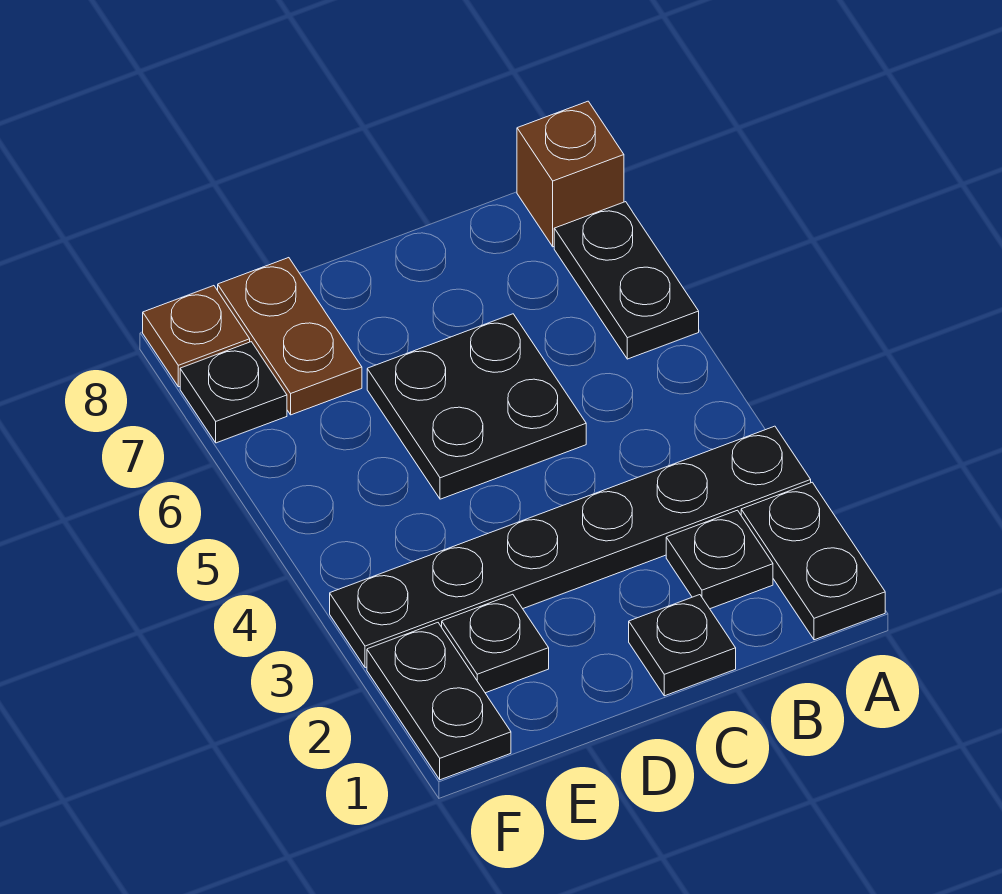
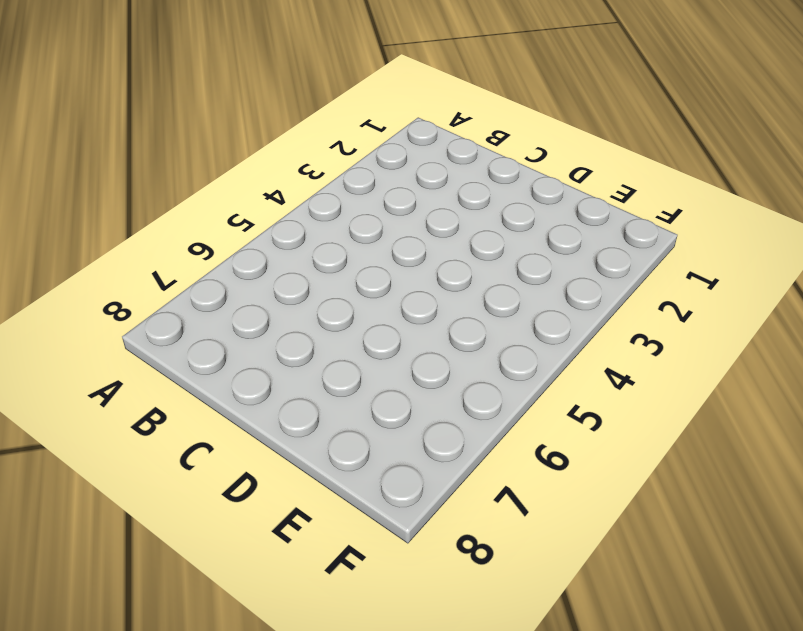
none -> black plate A1:A2 level 1
none -> black plate A3:F3 level 1
none -> black plate A6:A7 level 1

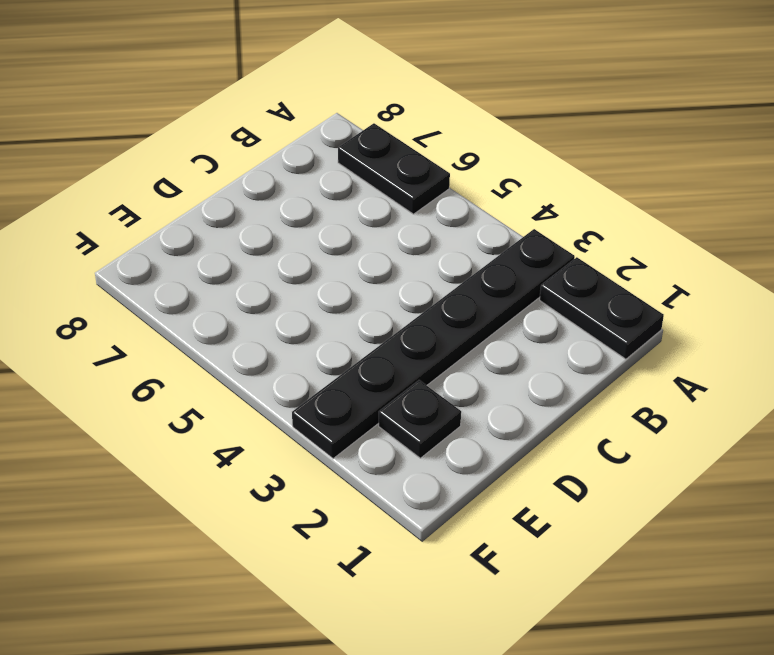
none -> brown brick A8 level 1
none -> black plate B2 level 1
none -> black plate C1 level 1

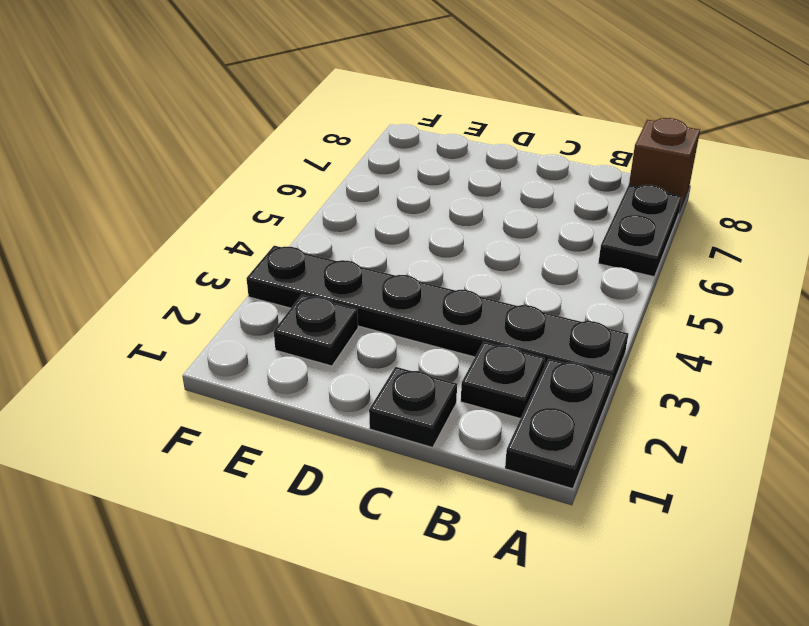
none -> black plate C5:D6 level 1
none -> brown plate E7:E8 level 1
none -> black plate F1:F2 level 1

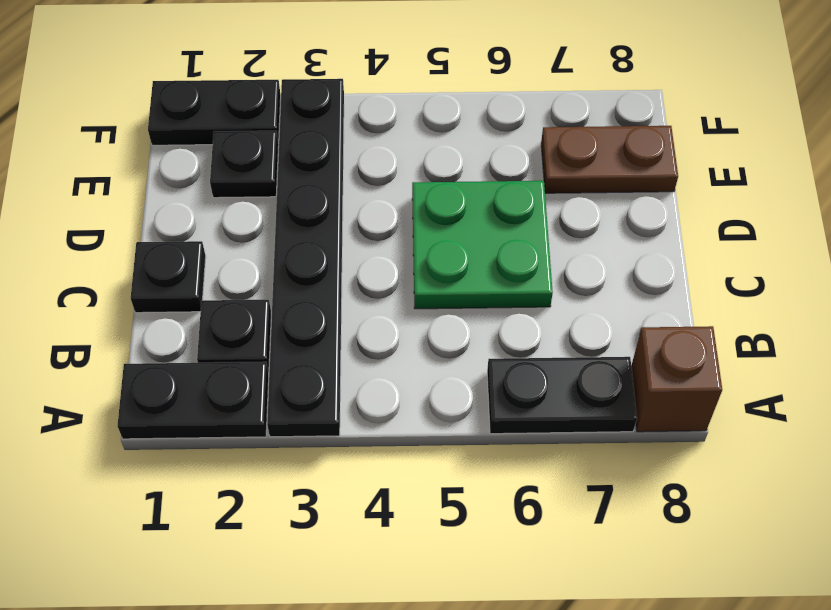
green plate C5:D6 level 1 -> black plate C5:D6 level 1
none -> black plate F7 level 1
none -> brown plate F8 level 1

